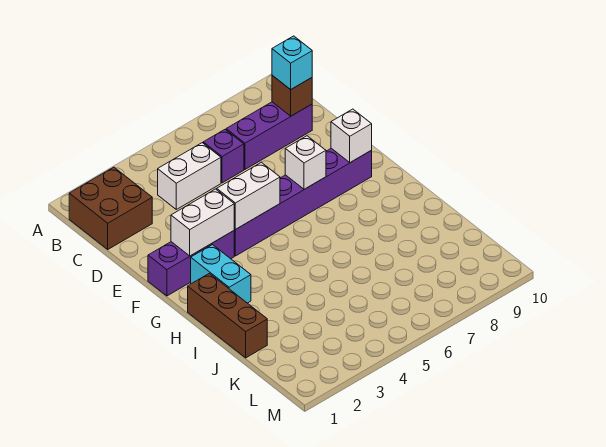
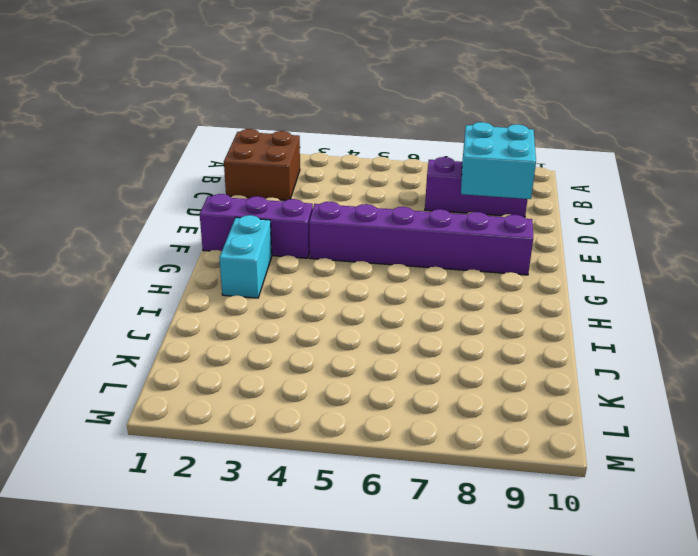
cyan brick C8:D9 level 2 -> brown brick C9 level 2
none -> white brick C4:C5 level 1
none -> purple brick C6 level 1
none -> brown brick H1:J1 level 1

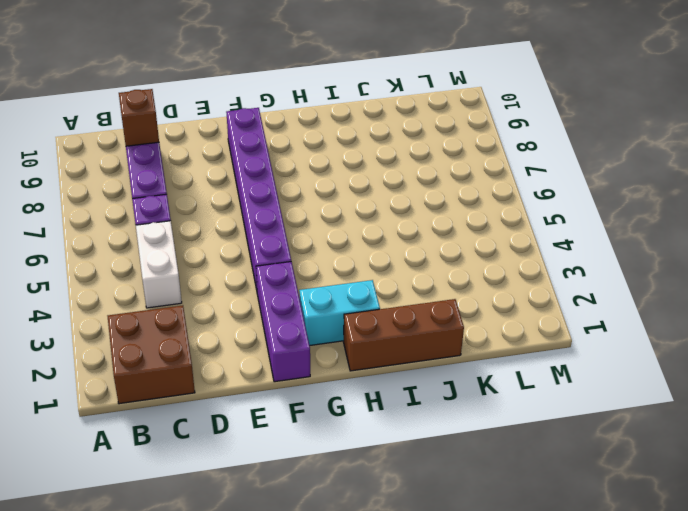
none -> white brick F2:F3 level 2
none -> white brick F4:F5 level 2
none -> white brick F7 level 2

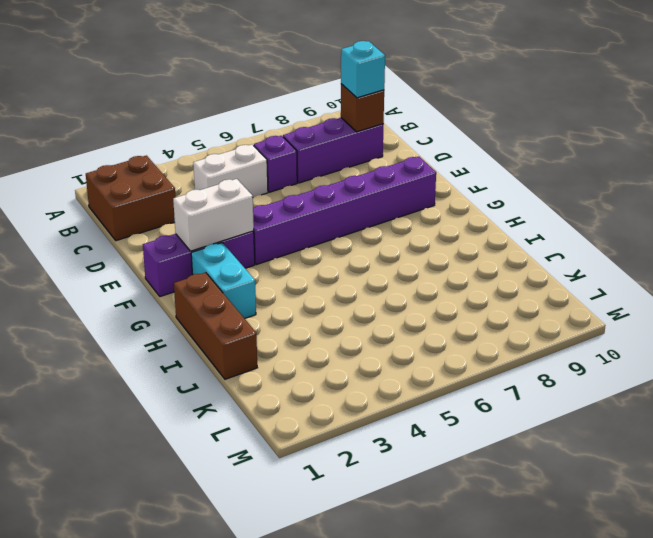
none -> white brick F4:F5 level 2
none -> white brick F7 level 2
none -> white brick F9 level 2

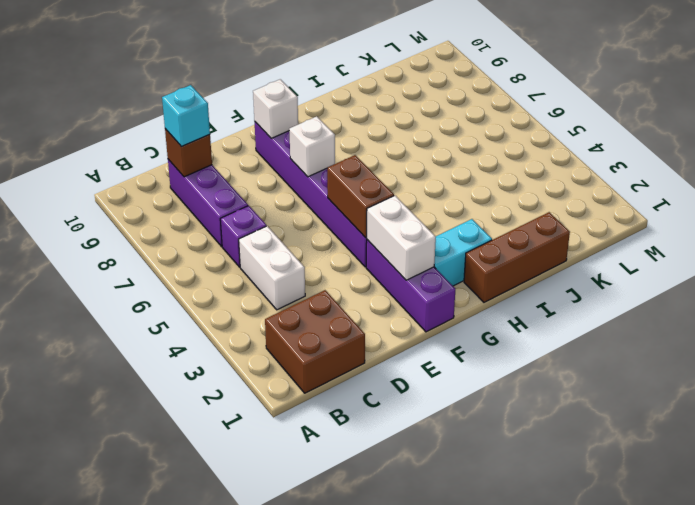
brown brick F4:F5 level 2 -> white brick F4:F5 level 2

